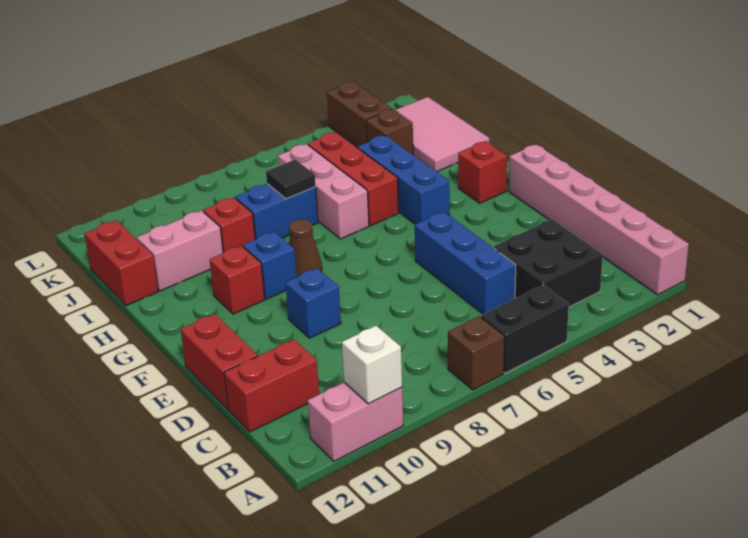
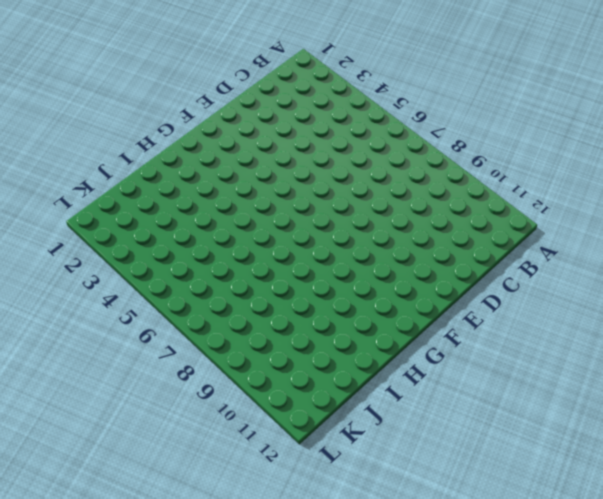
none -> pink brick A1:F1 level 1
none -> black brick A5:A6 level 1
none -> brown brick A7 level 1

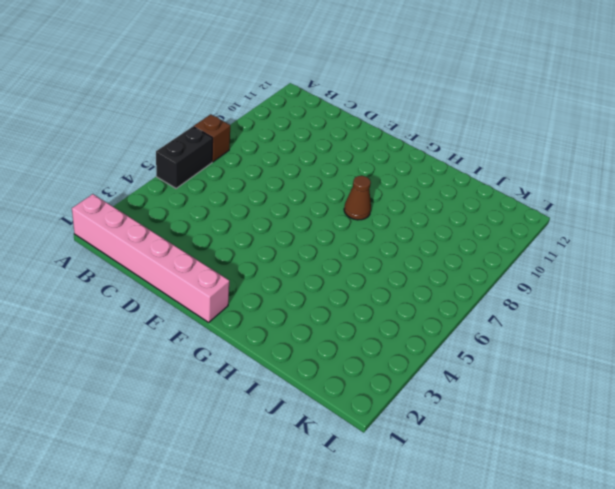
none -> pink brick A10:A11 level 1
none -> black brick B3:C4 level 1
none -> blue brick C5:E5 level 1

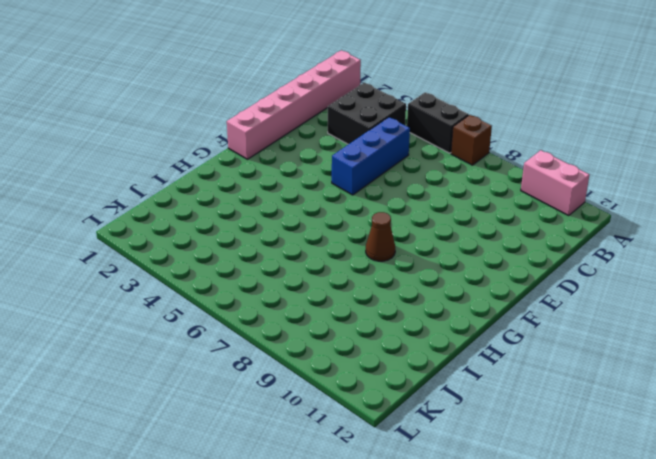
none -> red brick C11:C12 level 1
none -> red brick D12:E12 level 1
none -> blue brick E9 level 1

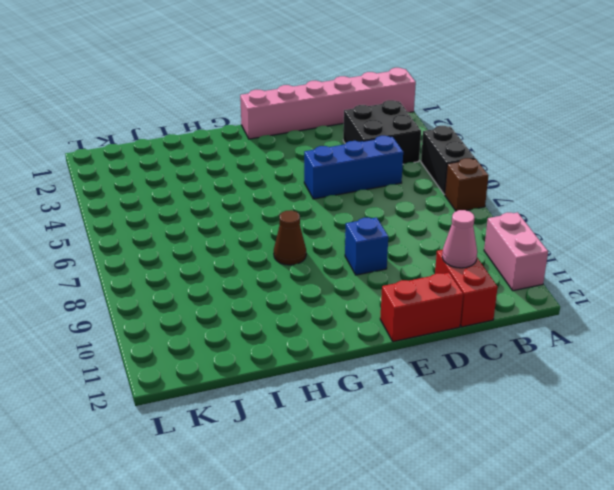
pink cone C11 level 2 -> none
none -> red brick G2 level 1
none -> blue brick G4:I4 level 1
none -> blue brick G9 level 1

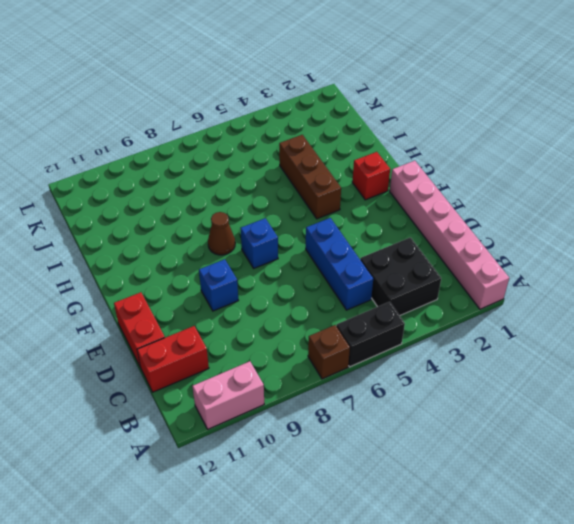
blue brick F7 level 1 -> blue brick G9 level 1
brown brick G4:I4 level 1 -> blue brick G4:I4 level 1
none -> red brick G10 level 1
none -> red brick H5:J5 level 1
none -> pink brick H6:J6 level 1

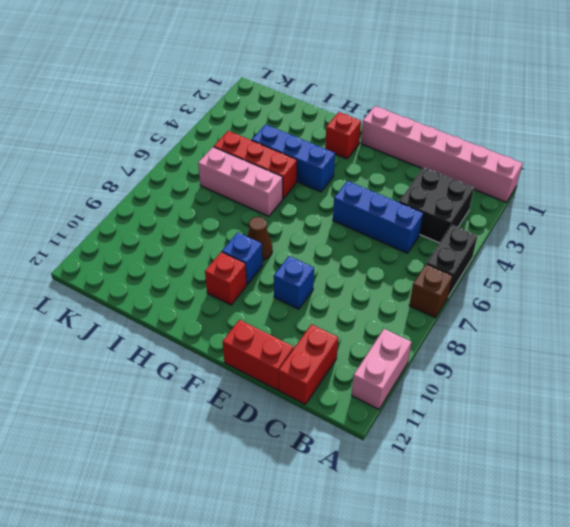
none -> pink tile I1:K2 level 1
none -> blue brick I7:I8 level 1
none -> red brick I9 level 1

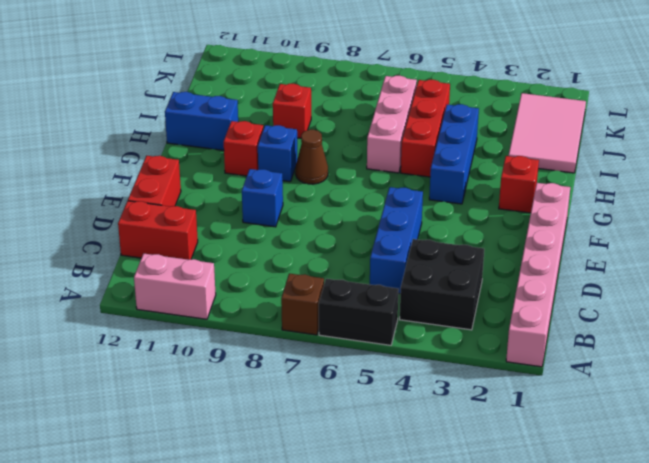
blue brick H11:H12 level 1 -> blue brick I7:I8 level 1
none -> pink brick I10:I11 level 1
none -> red brick I12:J12 level 1
none -> brown brick J3 level 1

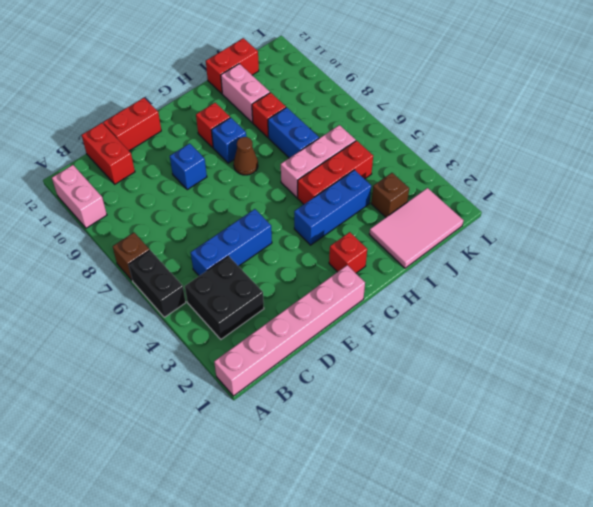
none -> brown brick K3:L3 level 1
none -> white brick A10 level 2
none -> black tile I7 level 2

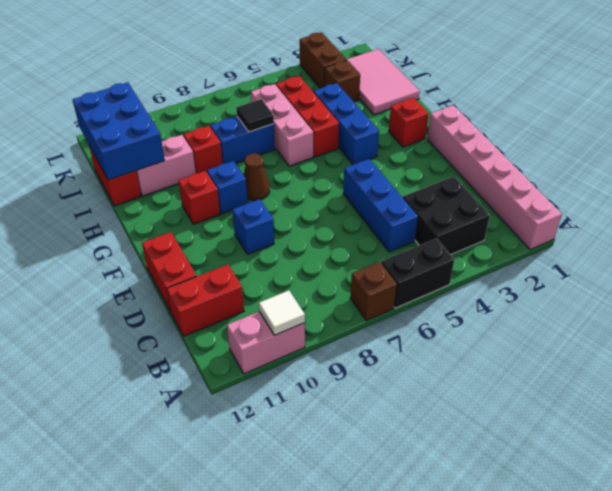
white tile A10 level 2 -> white brick A10 level 2
blue brick I11:K12 level 2 -> none

